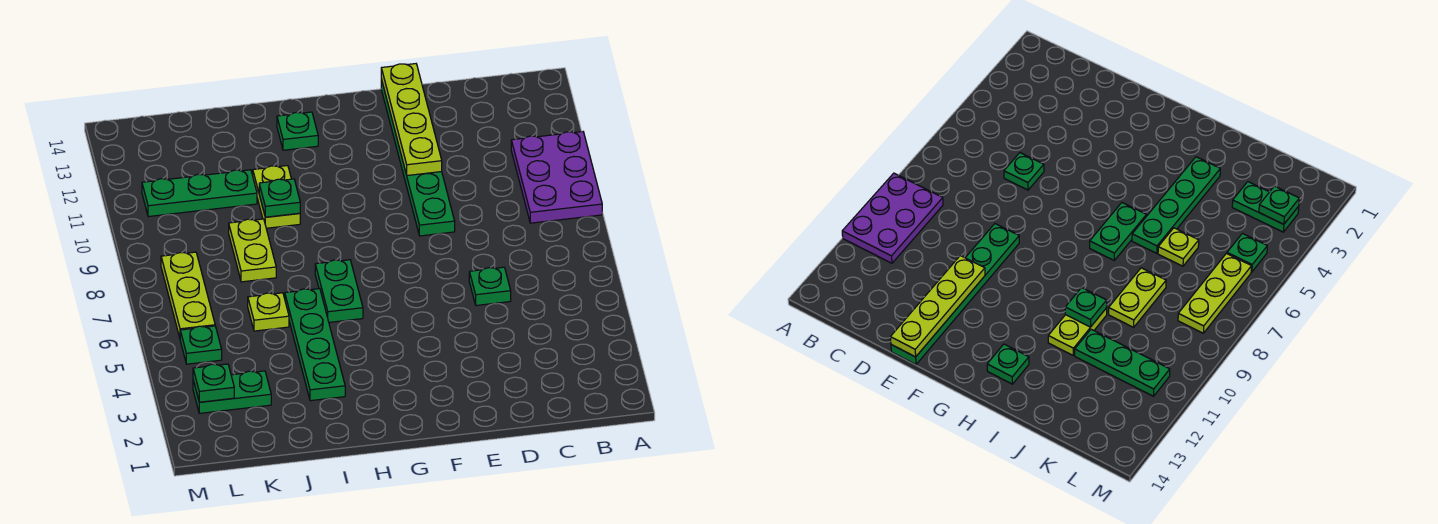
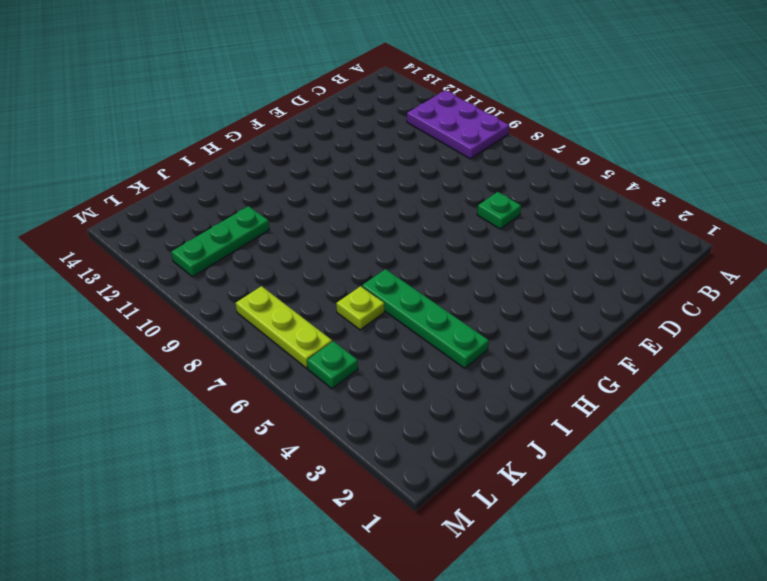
none -> green plate E9:E14 level 1
none -> green plate H6:H7 level 1
none -> green plate H13 level 1

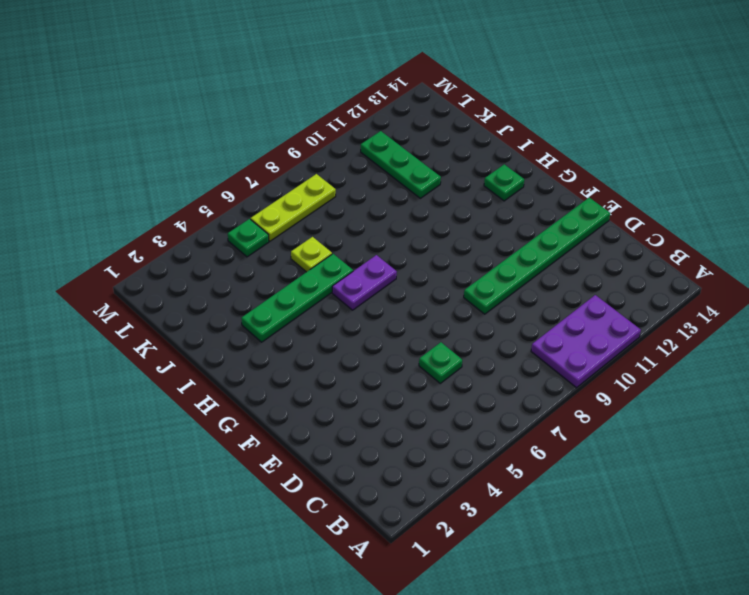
purple plate H6:H7 level 1 -> green plate H6:H7 level 1
none -> lime plate I10:I11 level 1
none -> lime plate J8:J9 level 1
none -> green plate K3:L3 level 1

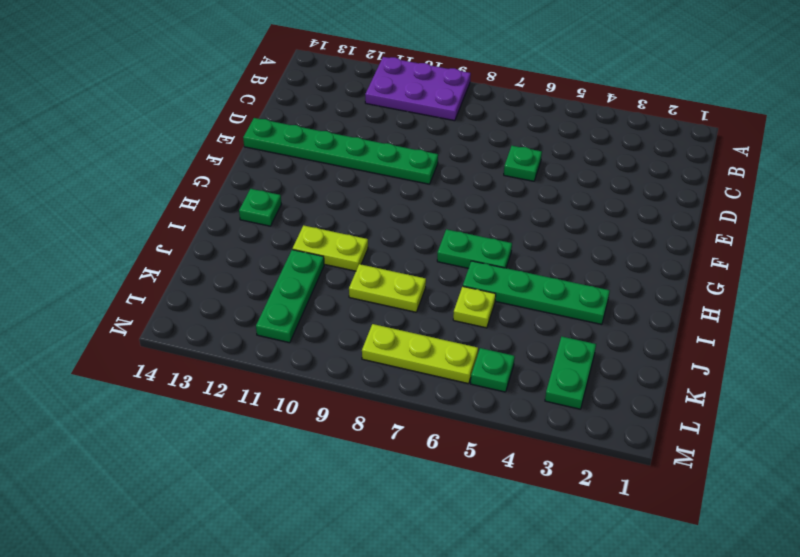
none -> lime plate E11:E14 level 2
none -> green plate I10 level 2
none -> green plate L3 level 2

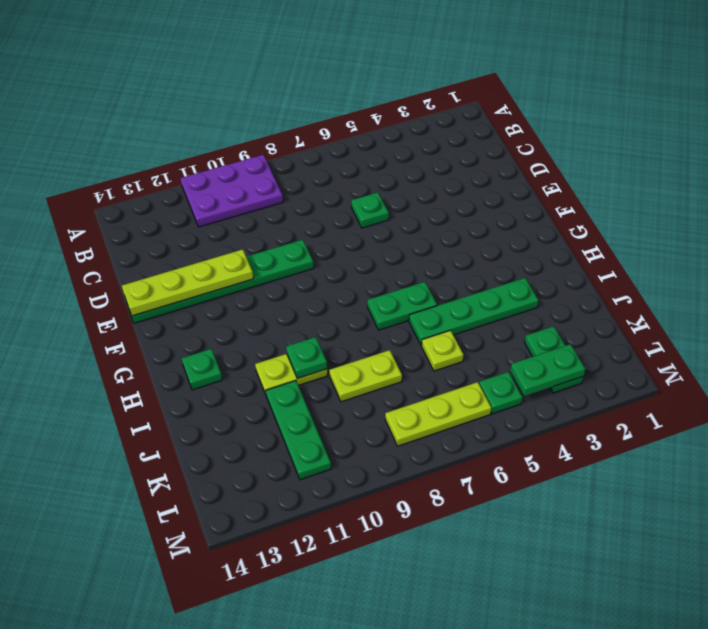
green plate L3:L4 level 2 -> green plate L3 level 2

